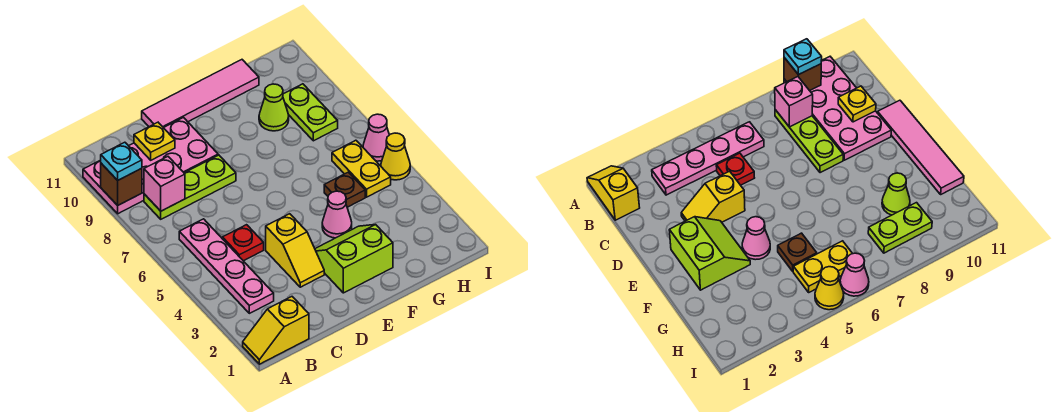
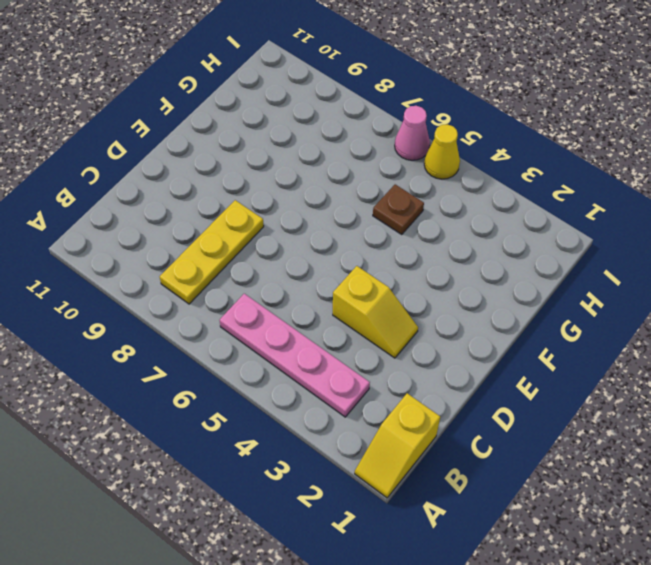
yellow plate B8:D8 level 1 -> lime plate B8:D8 level 1
none -> pink plate A9:D10 level 1
none -> red plate C5 level 1
none -> pink tile D11:G11 level 1

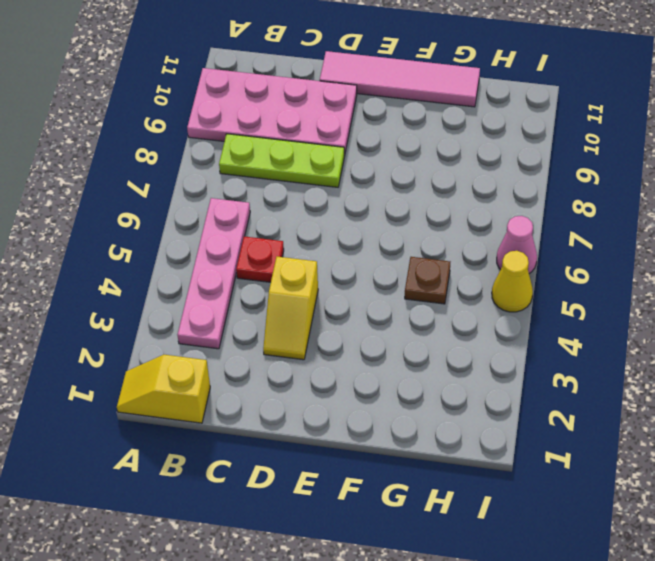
none -> lime slope E2:F3 level 1 top 2
none -> pink cone F4 level 1
none -> lime cone G9 level 1

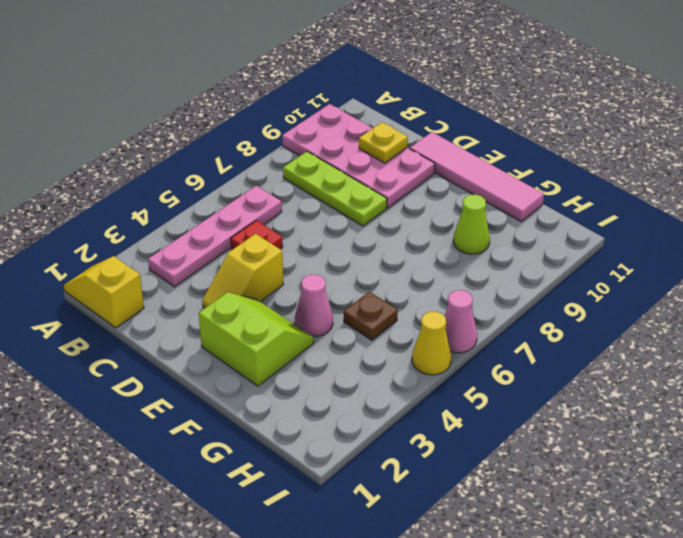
none -> yellow plate H5:H6 level 1
none -> lime plate H8:H9 level 1
none -> brown brick A9 level 2

